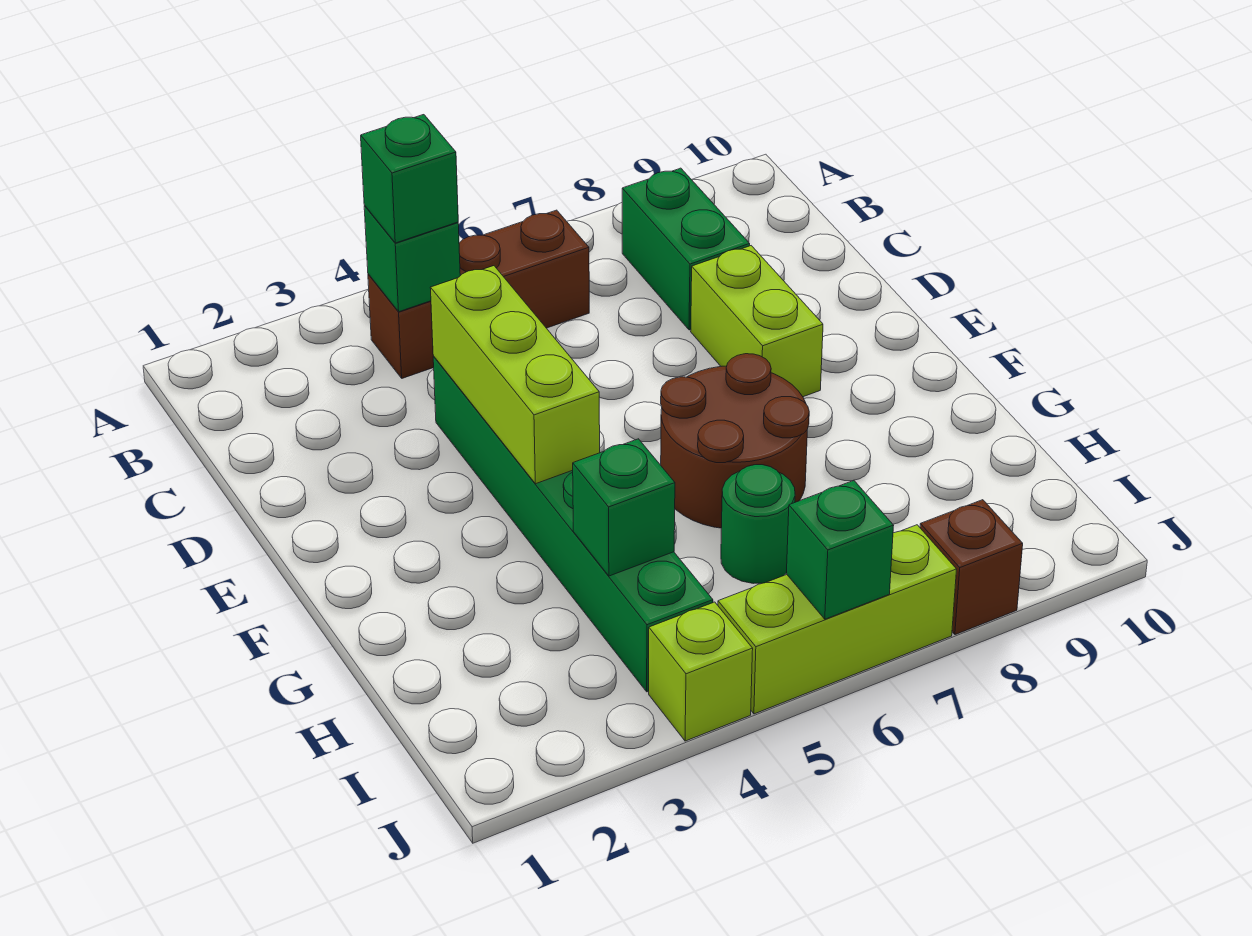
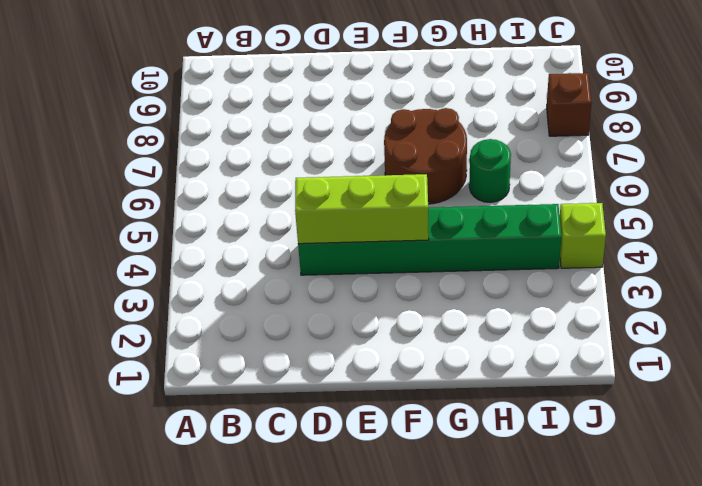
none -> brown brick B4:B6 level 1
none -> green brick B8:C8 level 1
none -> lime brick D8:E8 level 1

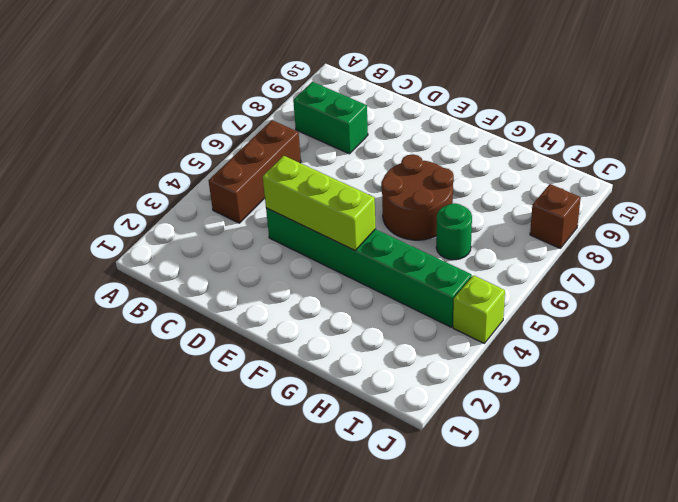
none -> lime brick D8:E8 level 1
none -> lime brick J5:J7 level 1
none -> green brick B4 level 2

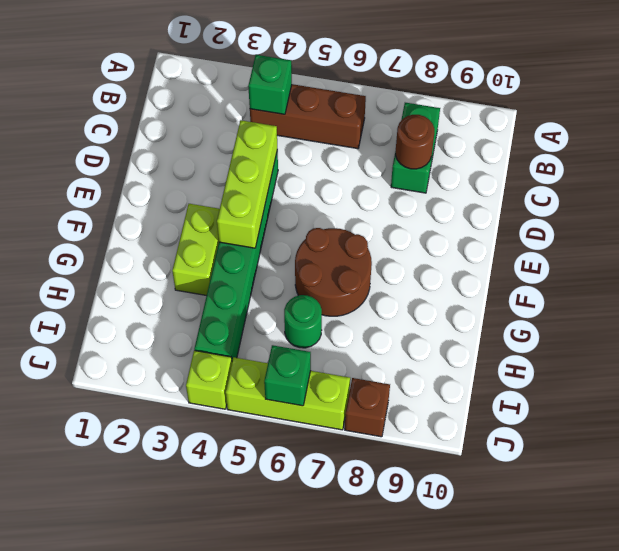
brown round brick C8 level 2 -> none
lime brick F3:G3 level 1 -> lime brick D8:E8 level 1
none -> green brick H4 level 2
none -> green brick B4 level 3

